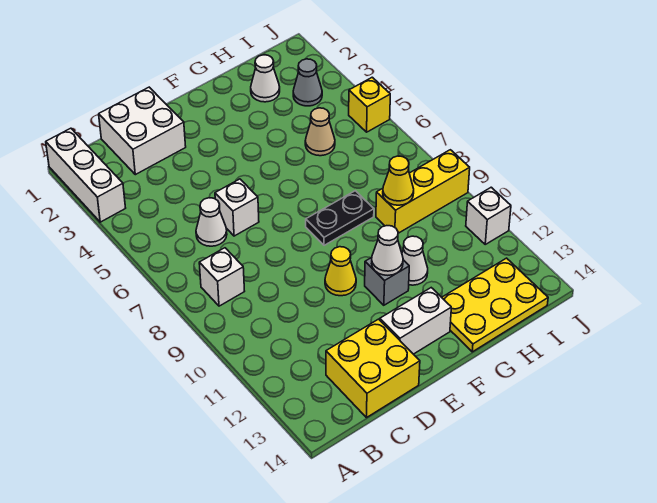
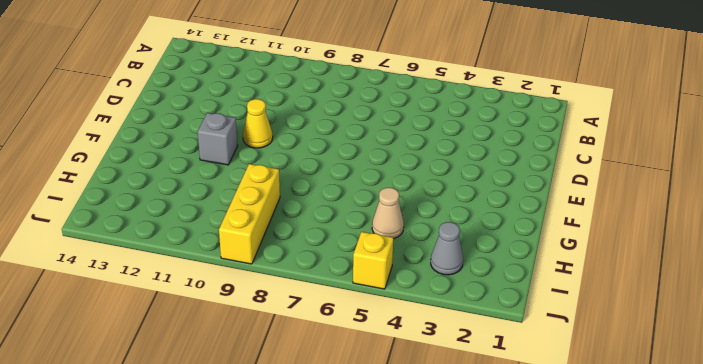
none -> white brick A1:A3 level 1
none -> white brick B8 level 1
none -> white brick C1:D2 level 1

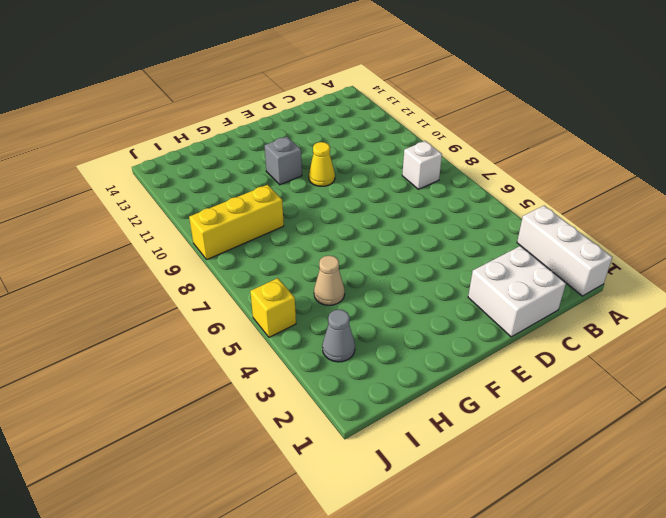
none -> white cone C6 level 1
none -> yellow brick C13:D14 level 1
none -> white brick D6 level 1

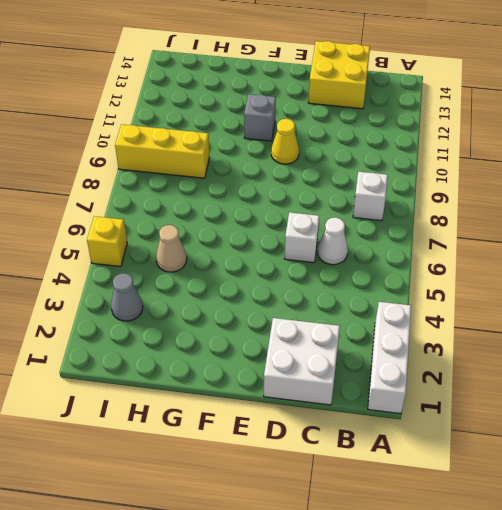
none -> white brick E13:F13 level 1
none -> black plate F8:G8 level 1
none -> white cone G11 level 1

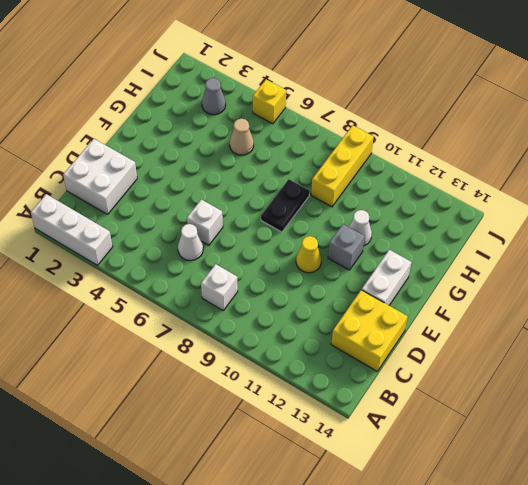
none -> yellow plate G13:I14 level 1
none -> white cone H2 level 1
none -> white brick J11 level 1

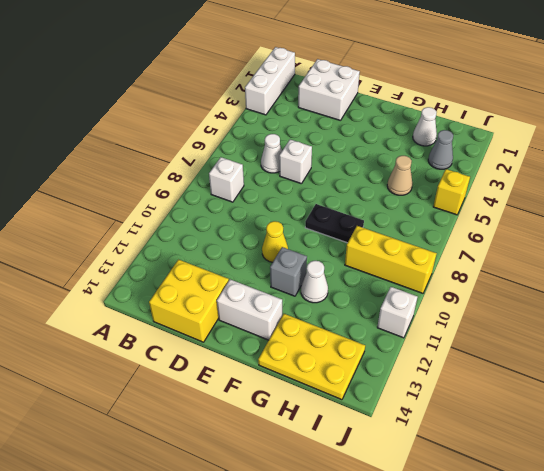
none -> white cone F11 level 2
none -> yellow cone H9 level 2

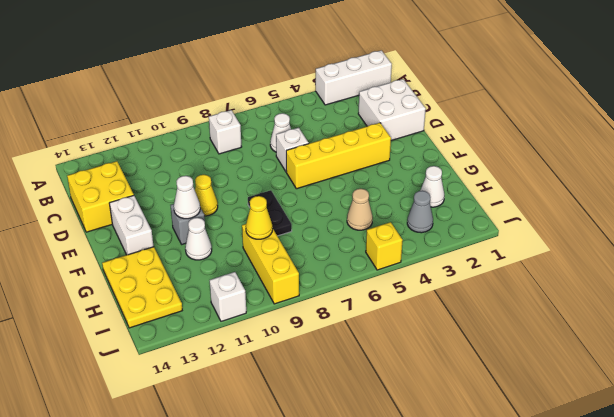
yellow brick E3:E6 level 1 -> none

